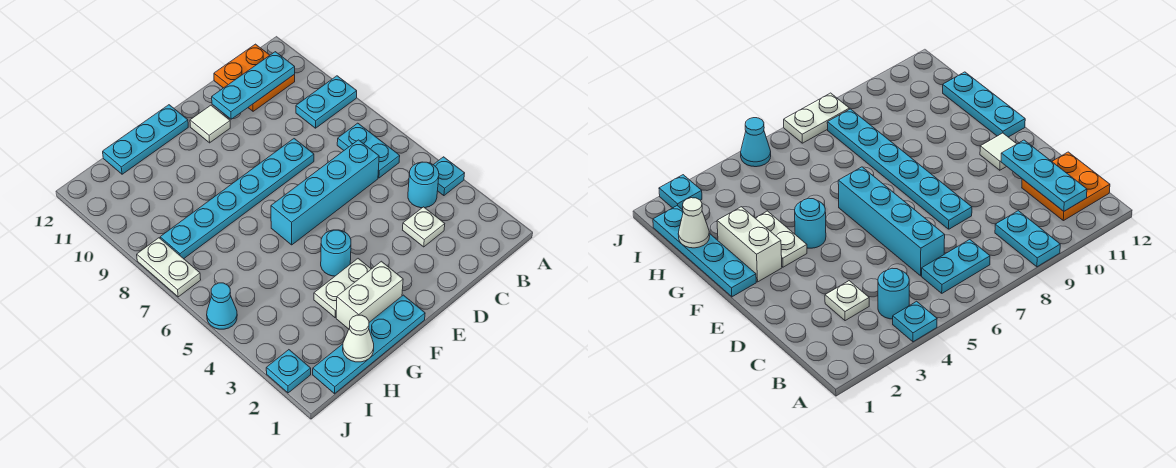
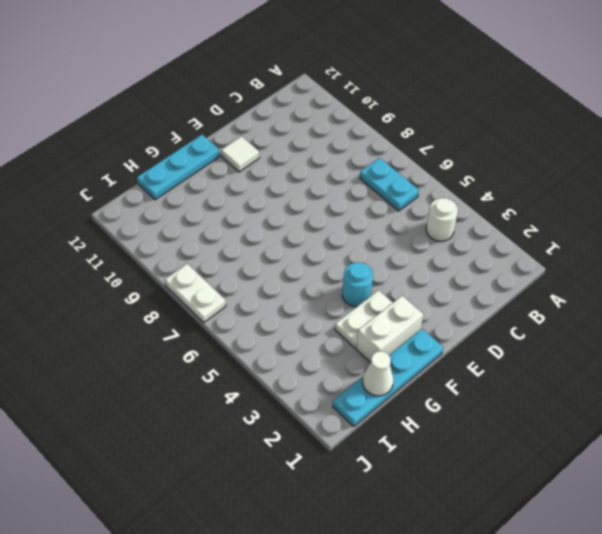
white round brick B4 level 1 -> cyan round brick B4 level 1
none -> cyan plate A4 level 1
none -> cyan plate A9:B9 level 1
none -> orange plate B11:C12 level 1

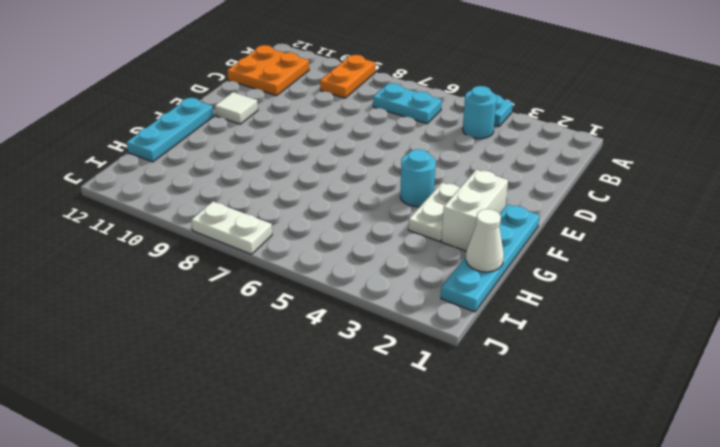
orange plate A9:B9 level 1 -> cyan plate A9:B9 level 1
none -> white plate C3 level 1
none -> cyan brick C6:F6 level 1
none -> cyan plate D8:I8 level 1

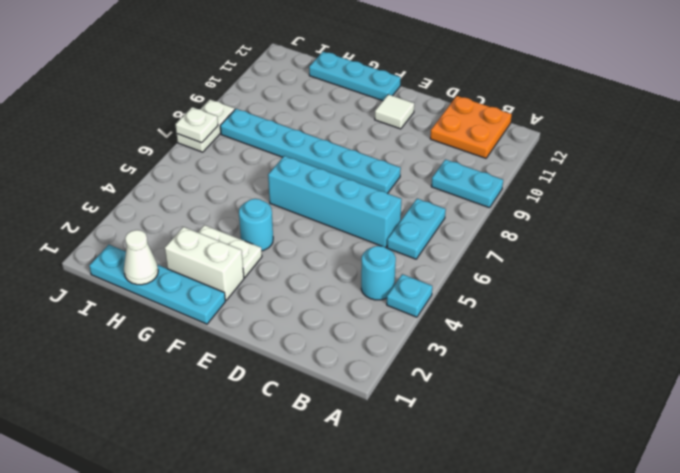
white plate J7 level 2 -> white plate C3 level 1
none -> cyan plate J2 level 1
none -> cyan cone J5 level 1
none -> cyan plate B11:D11 level 2

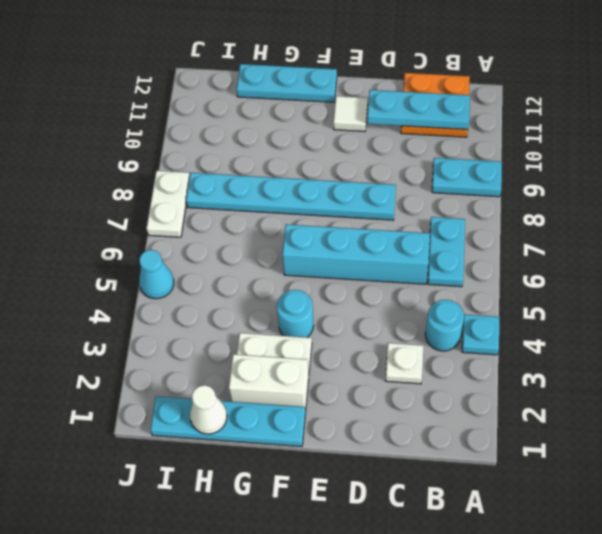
none -> cyan plate J2 level 1

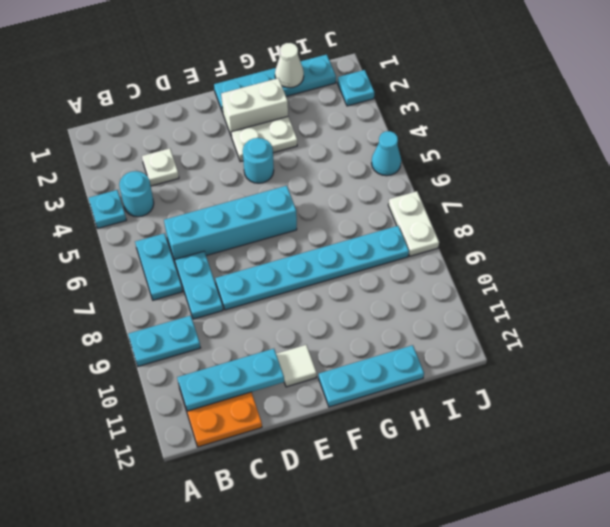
cyan plate C7:C8 level 1 -> none

